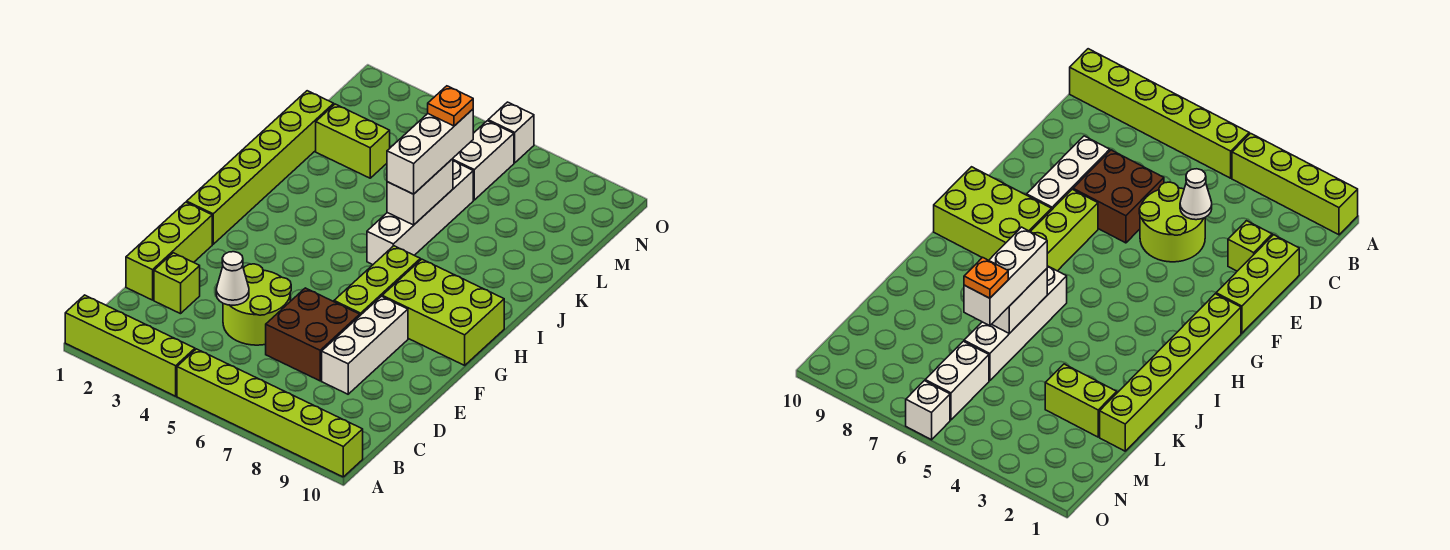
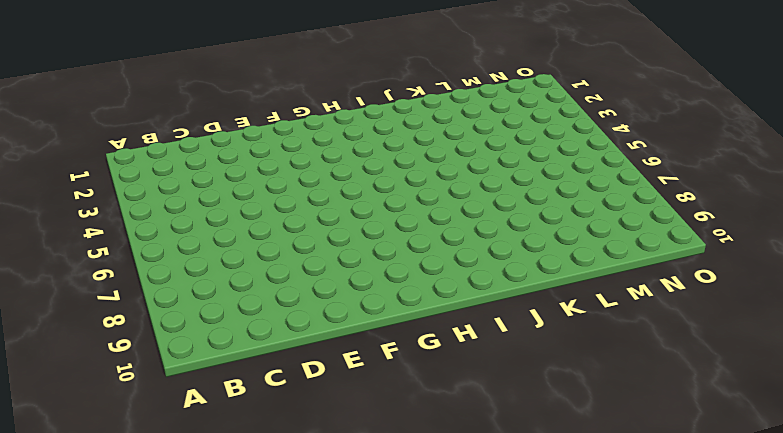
none -> lime brick A1:A4 level 1
none -> lime brick A5:A10 level 1
none -> lime brick D1:F1 level 1

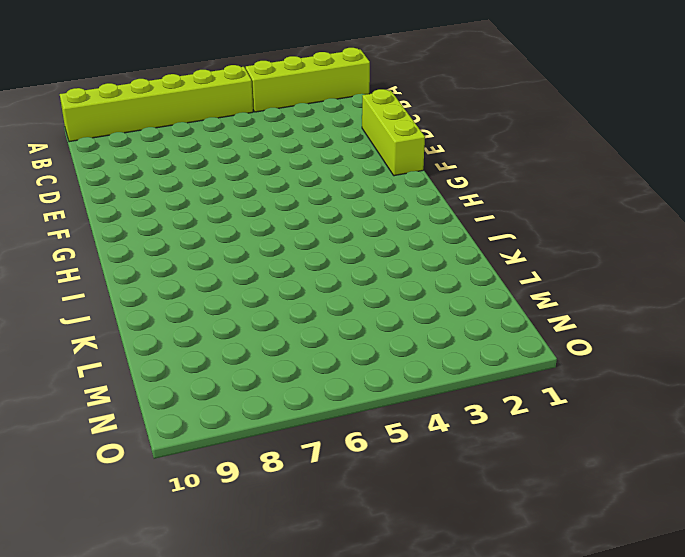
none -> lime brick D2 level 1
none -> lime round brick D4:E5 level 1
none -> brown brick D6:E7 level 1

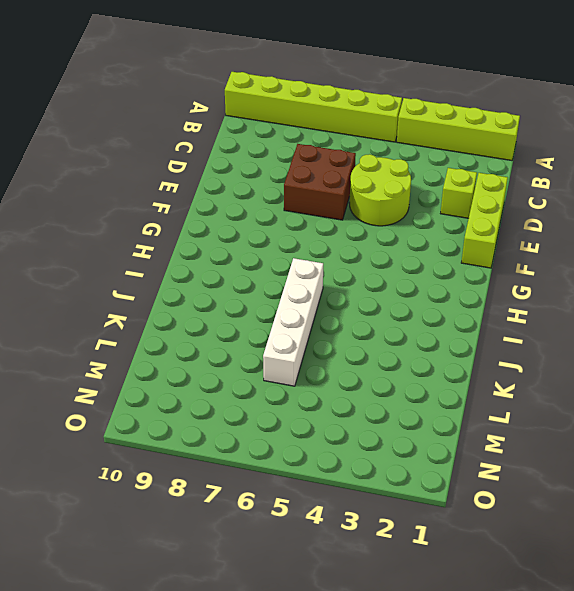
none -> white brick D8:F8 level 1
none -> lime brick F7:H7 level 1
none -> lime brick G1:L1 level 1

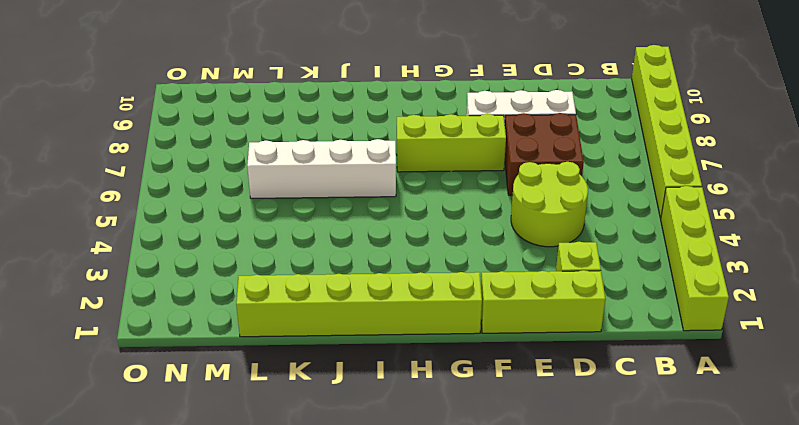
none -> lime brick G8:H10 level 1
none -> lime brick L2:L3 level 1
none -> white brick M6:N6 level 1

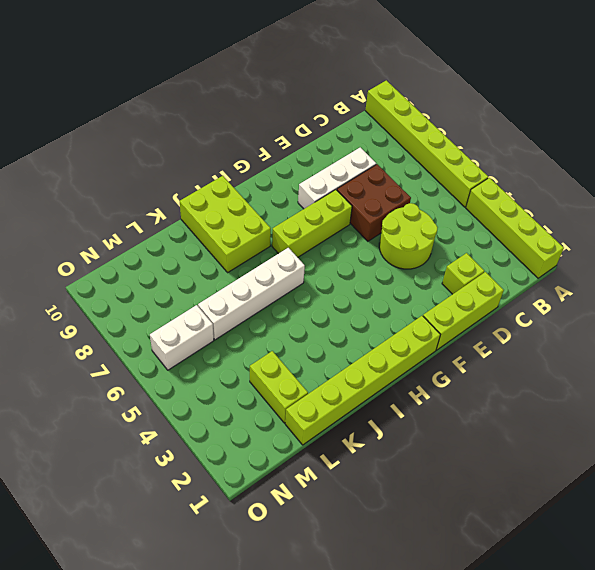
lime brick I8:J10 level 1 -> lime brick G8:H10 level 1
none -> white brick O6 level 1
none -> white cone D4 level 2
none -> white brick J6:K6 level 2

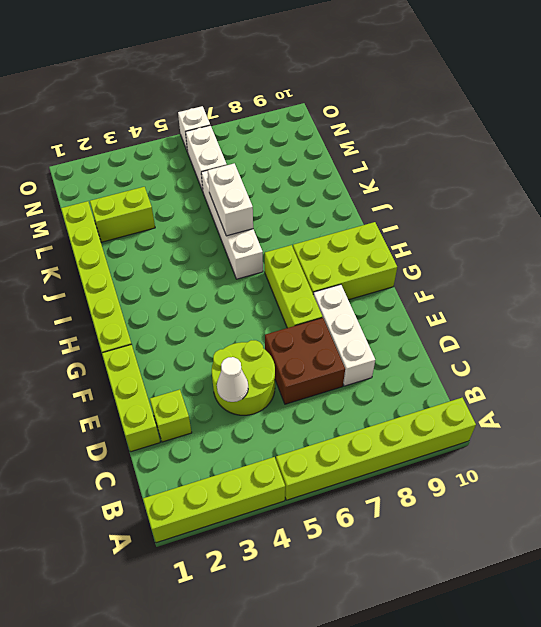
none -> white brick J6:L6 level 3
none -> orange plate L6 level 4

